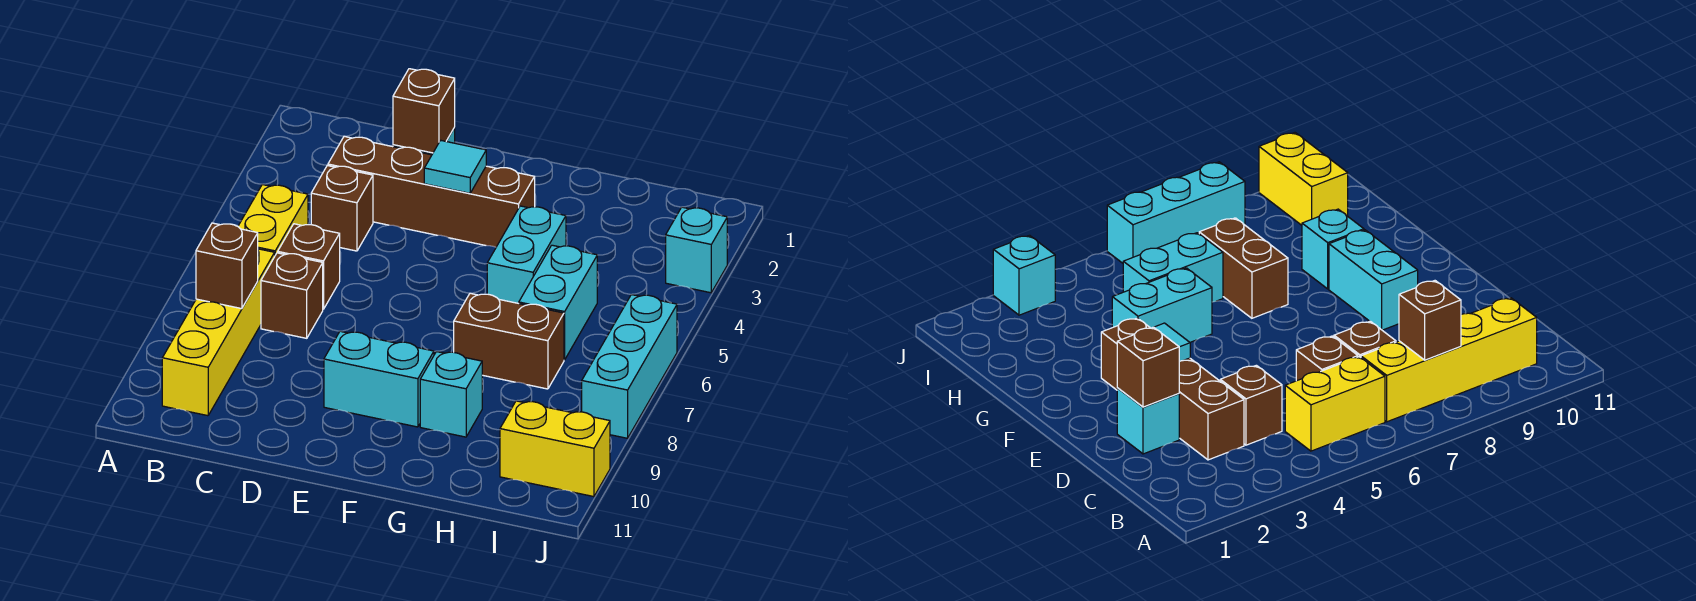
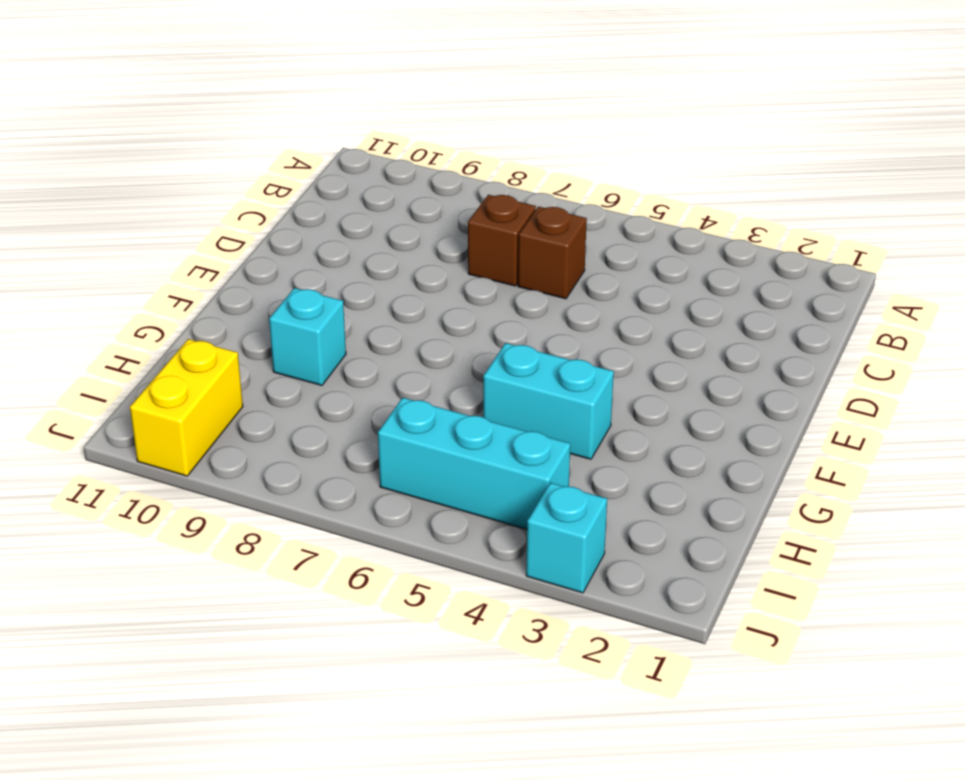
cyan brick I4:I6 level 1 -> cyan brick J6:J8 level 1
none -> yellow brick B5:B6 level 1
none -> yellow brick B7:B10 level 1
none -> brown brick C3:F3 level 1

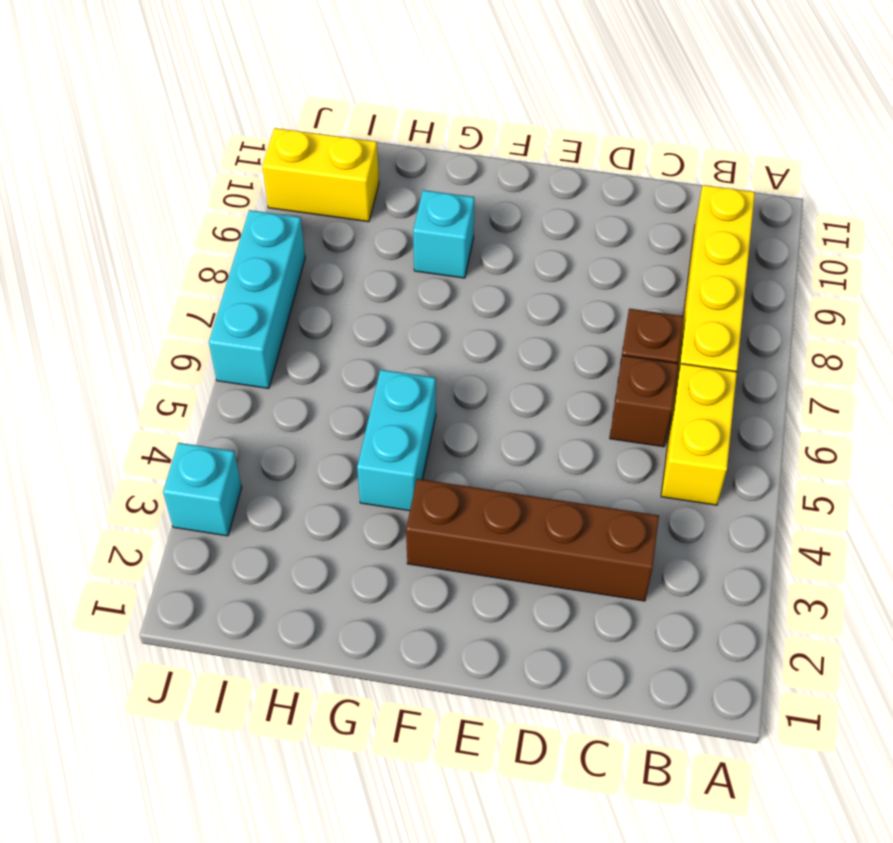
none -> brown brick C4 level 1
none -> cyan brick D2 level 1
none -> cyan brick E9:F9 level 1

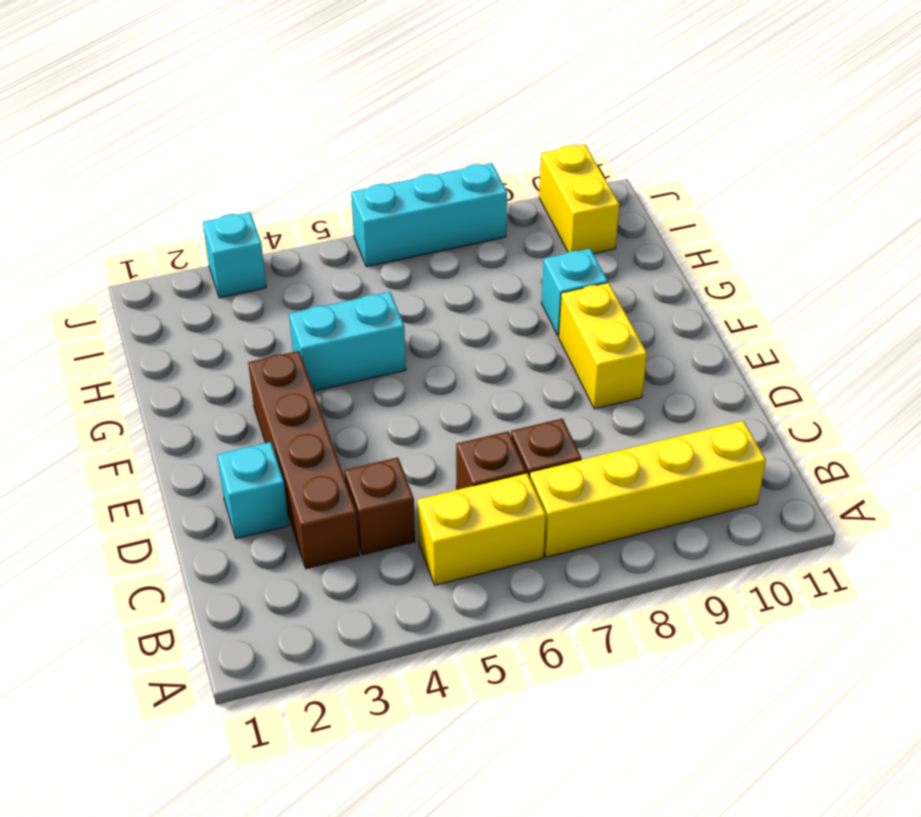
yellow brick E9:F9 level 1 -> cyan brick E9:F9 level 1
none -> brown brick G7:H7 level 1
none -> cyan brick H5:H6 level 1
none -> brown brick B8 level 2

